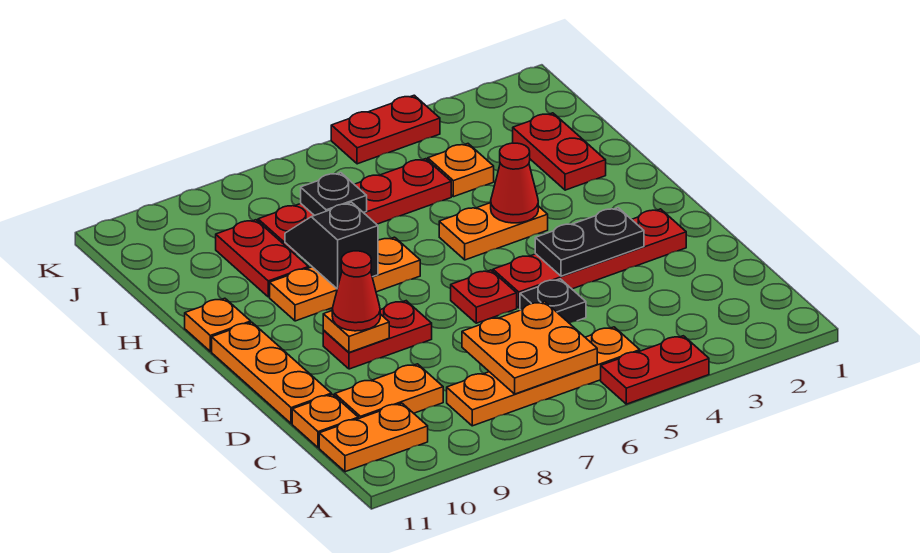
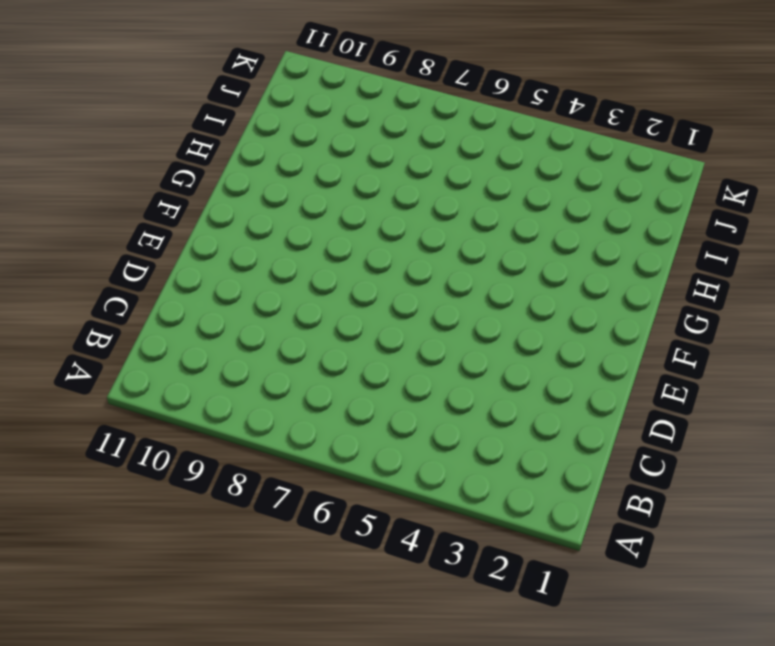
none -> red plate A4:A5 level 1
none -> orange plate B5:B8 level 1
none -> orange plate B10:B11 level 1

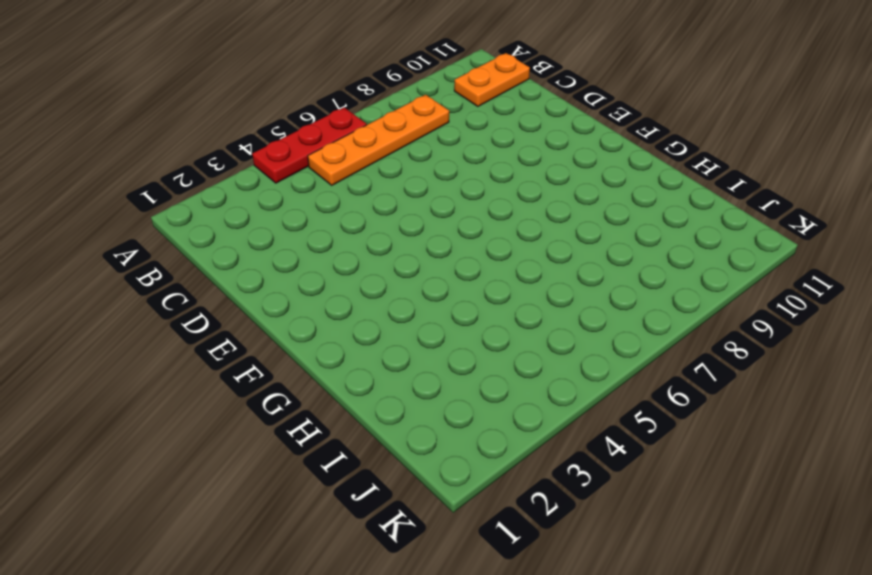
red plate A4:A6 level 1 -> red plate A4:A5 level 1
none -> orange plate C9:C10 level 1
none -> orange plate C11 level 1
none -> black plate D5 level 1

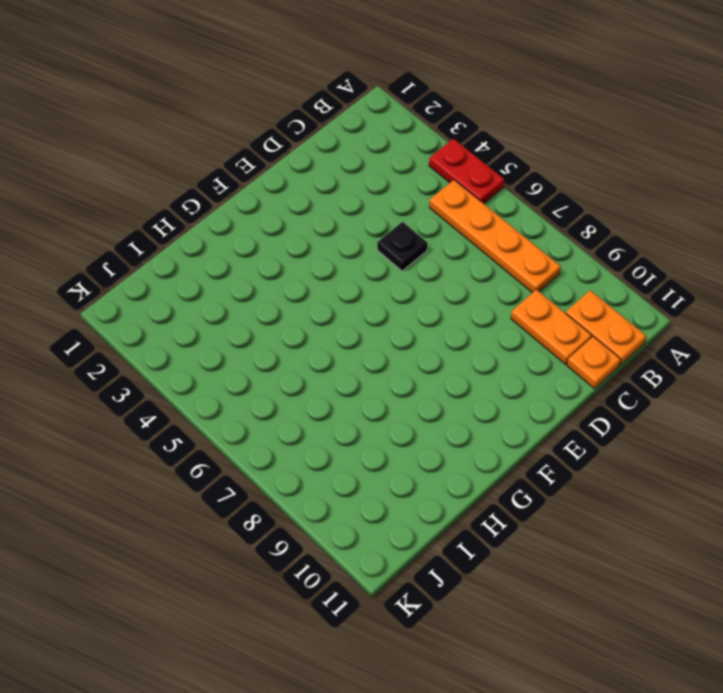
none -> orange plate D11:F11 level 1
none -> red plate E2:E5 level 1
none -> red plate E6 level 1

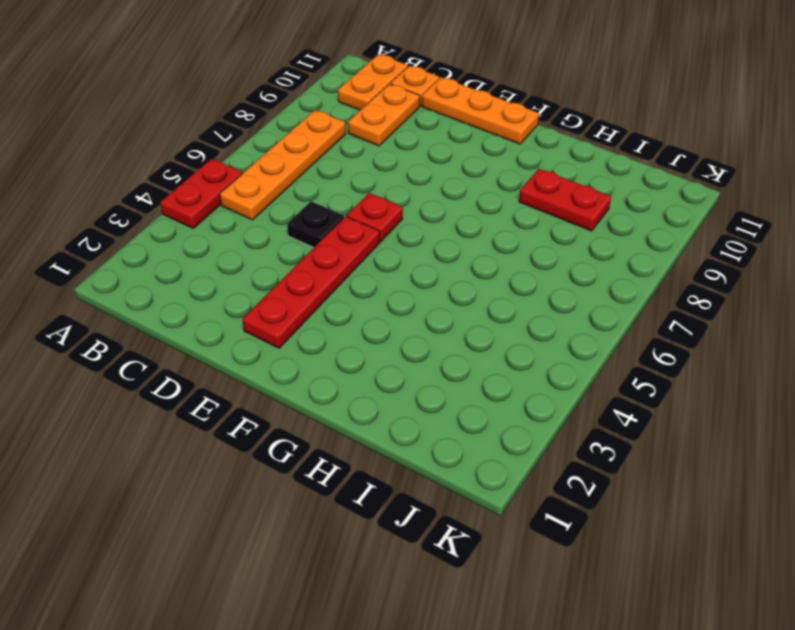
none -> red plate E8:E9 level 1
none -> orange plate G4:G5 level 1
none -> orange plate G7:G9 level 1

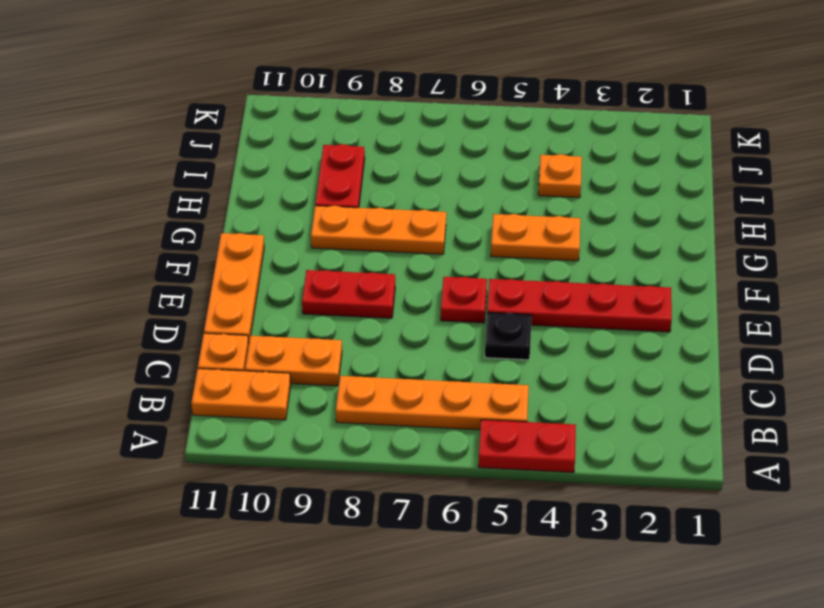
none -> orange plate G11 level 1
none -> red plate H2:I2 level 1
none -> red plate I5:I8 level 1

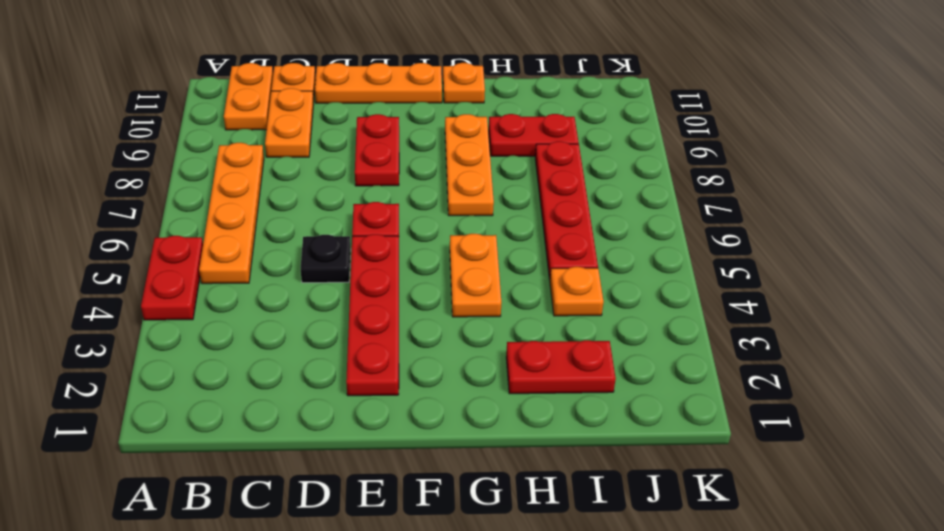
none -> red plate K4:K5 level 1
none -> orange plate B6:C7 level 2
none -> black plate E3:E4 level 2

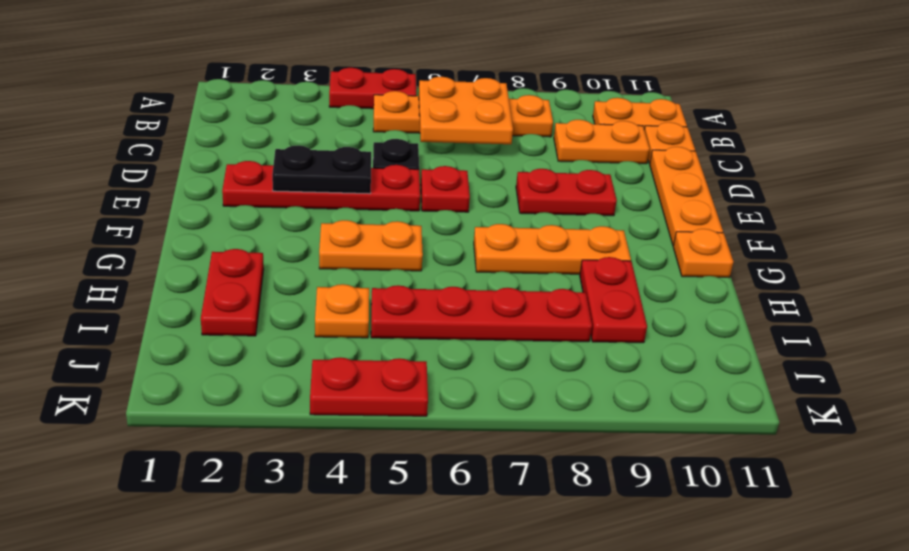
none -> orange plate E9 level 2
none -> red cone G4 level 2
none -> black slope G8:H8 level 2 top G

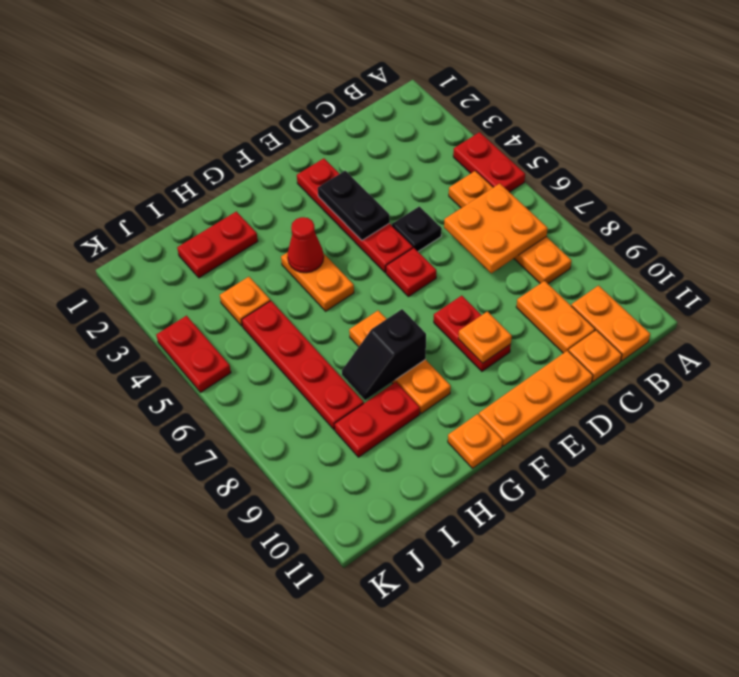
none -> black plate I7 level 2
none -> red cone E9 level 3

